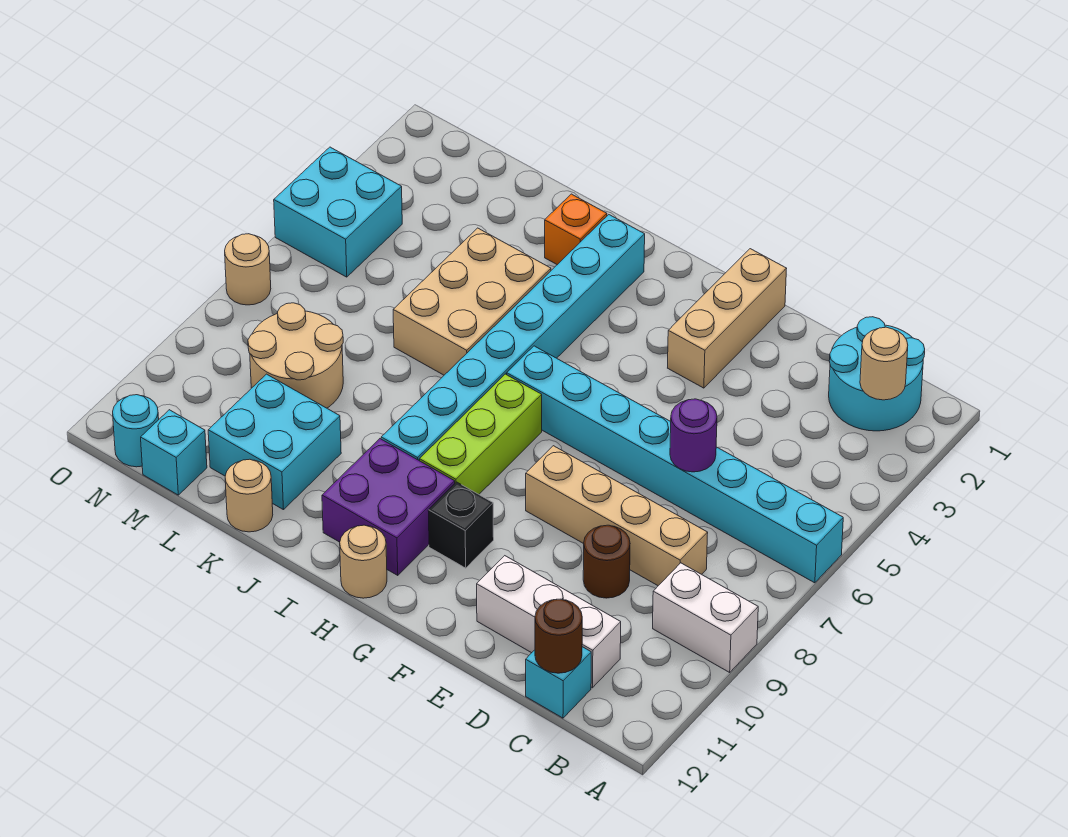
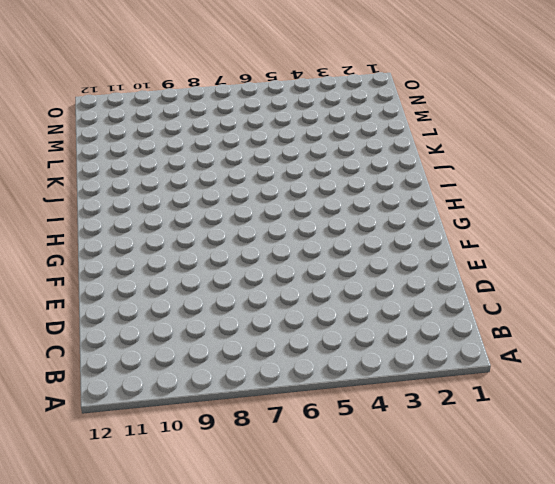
none -> cyan brick A6:H6 level 1
none -> white brick A9:B9 level 1
none -> cyan round brick B1:C2 level 1

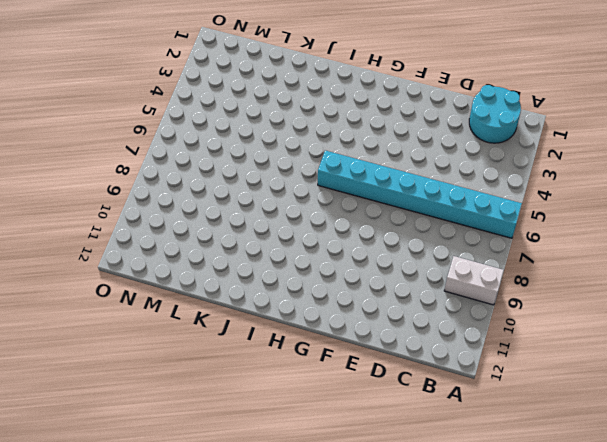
none -> tan brick C8:F8 level 1
none -> white brick C11:E11 level 1
none -> cyan brick C12 level 1

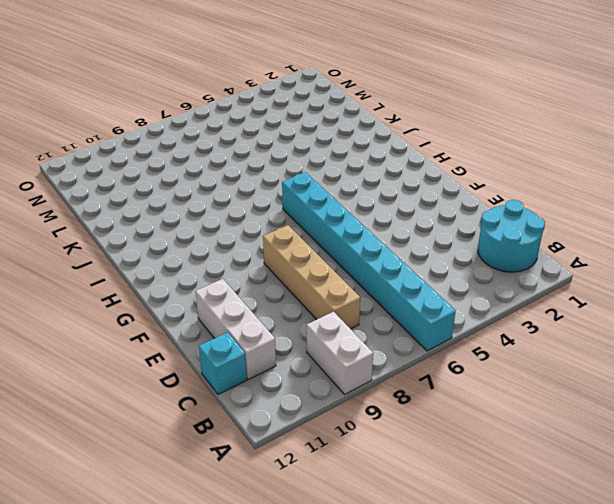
none -> brown round brick D9 level 1
none -> tan brick F1:F3 level 1
none -> black brick G10 level 1

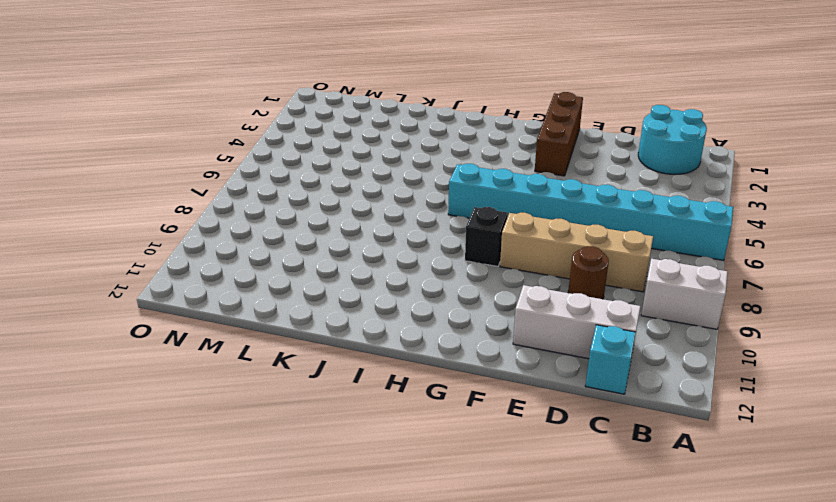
brown brick F1:F3 level 1 -> tan brick F1:F3 level 1
black brick G8 level 1 -> black brick G10 level 1
none -> lime brick H7:H9 level 1
none -> purple brick H10:I11 level 1
none -> tan round brick H12 level 1

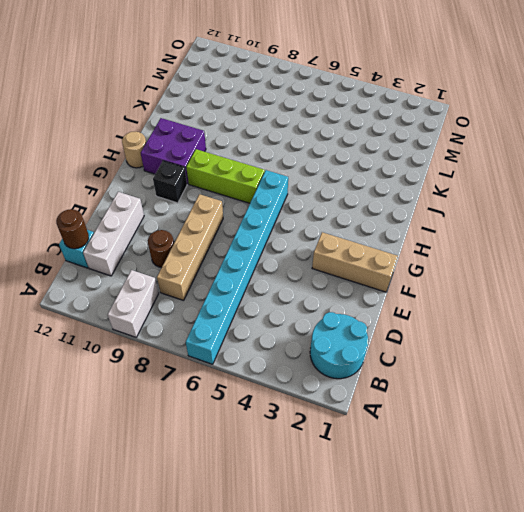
none -> cyan brick I2:I9 level 1
none -> orange brick J2 level 1
none -> tan brick J4:K6 level 1

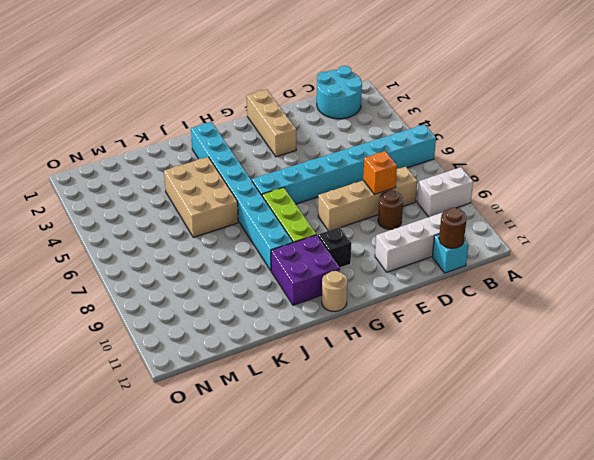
orange brick D8 level 2 -> orange brick J2 level 1
none -> cyan brick K10:L11 level 1
none -> tan round brick K12 level 1
none -> tan round brick L8:M9 level 1

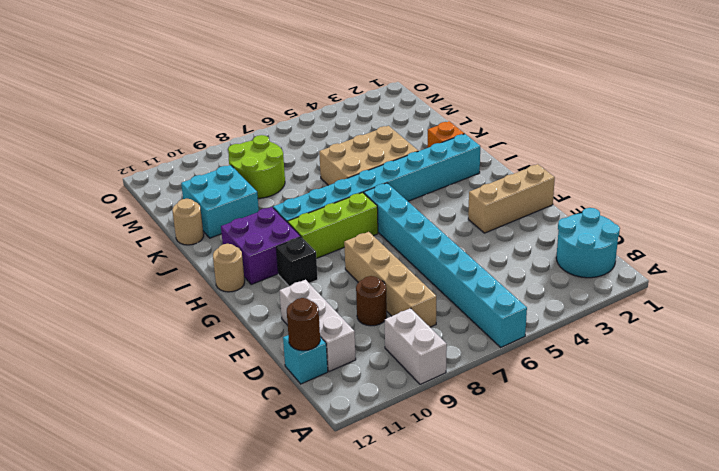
lime round brick L8:M9 level 1 -> tan round brick L8:M9 level 1
none -> cyan brick M12 level 1
none -> cyan brick N4:O5 level 1
none -> cyan round brick N12 level 1

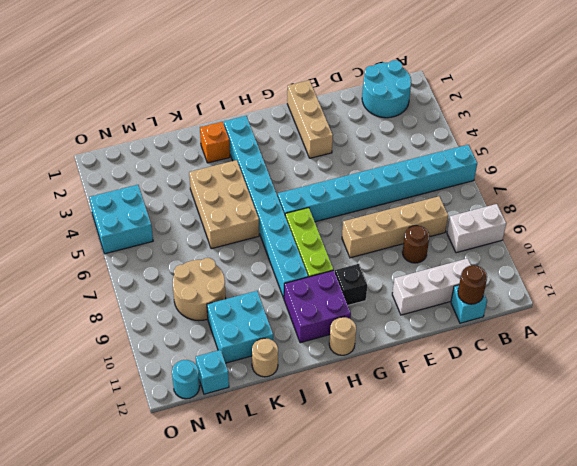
none -> tan round brick O7 level 1
none -> tan round brick B2 level 2
none -> purple round brick D6 level 2

